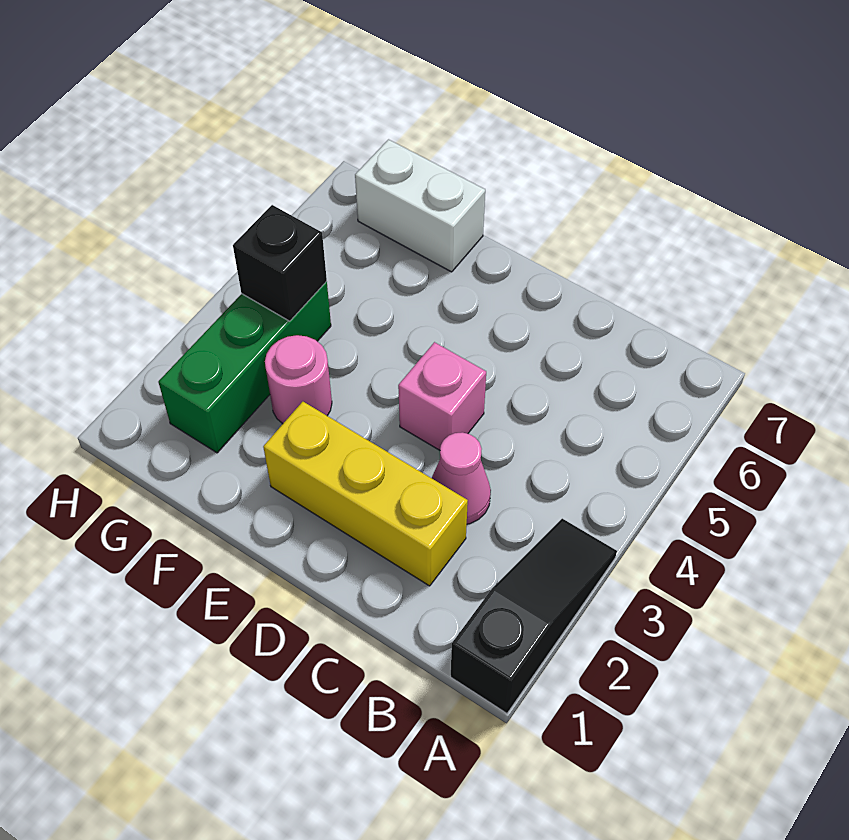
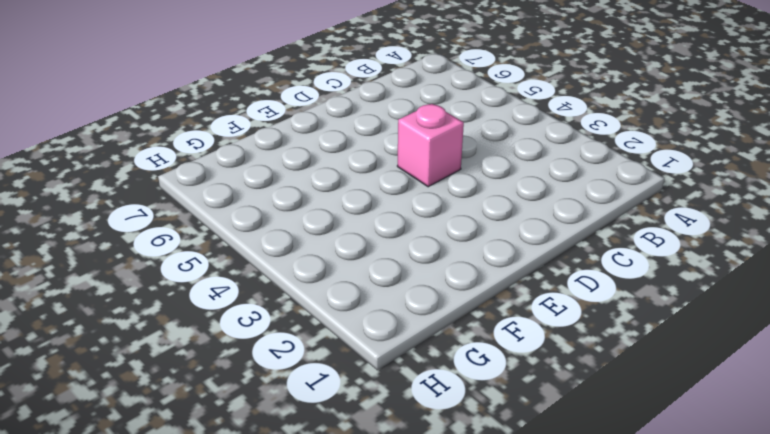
none -> black slope A1:A3 level 1 top 1
none -> yellow brick C2:E2 level 1

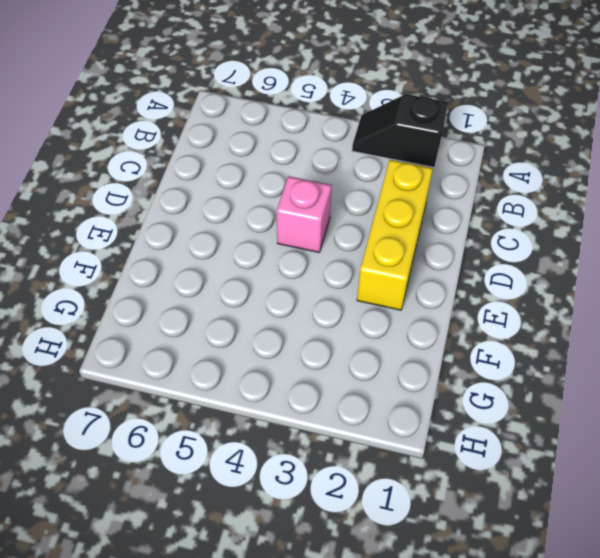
black slope A2:A3 level 1 top 2 -> black slope A1:A3 level 1 top 1
none -> pink cone C3 level 1
none -> pink round brick F3 level 1

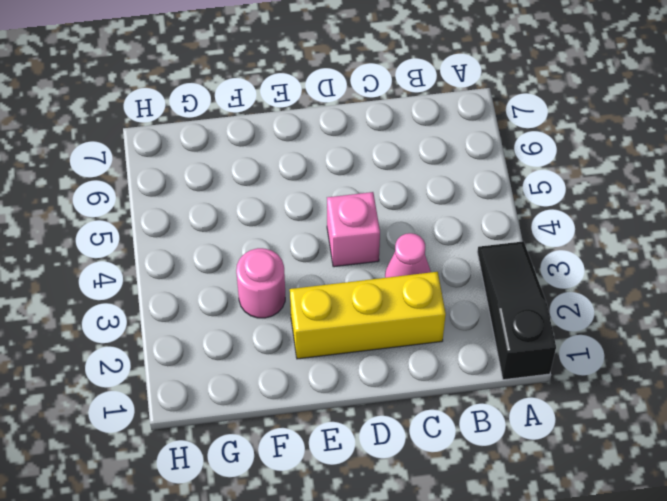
none -> white brick F7:G7 level 1
none -> green brick G2:G4 level 1

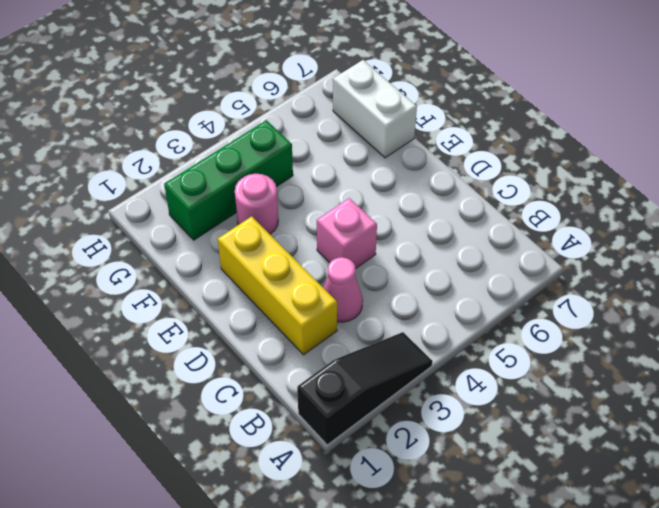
none -> black brick G4 level 2

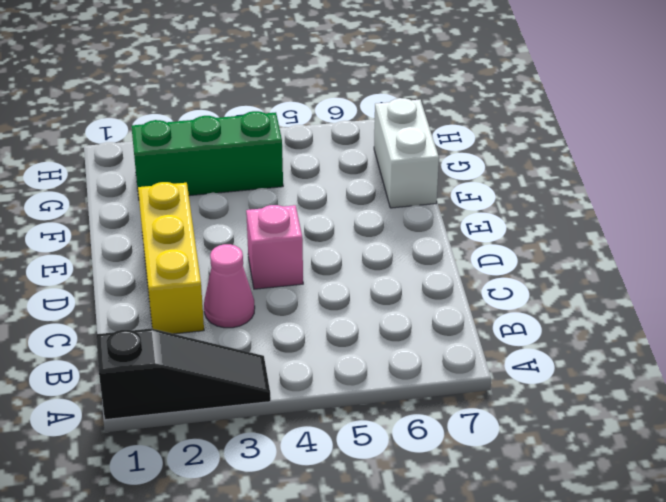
none -> pink round brick F3 level 1
none -> black brick G4 level 2

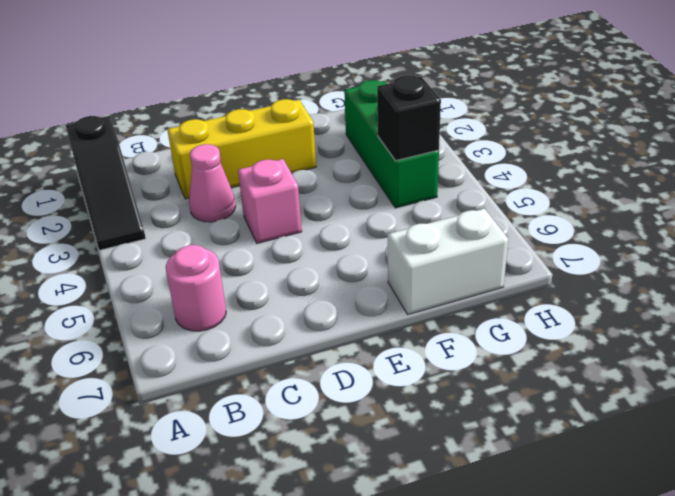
pink round brick B6 level 1 -> pink round brick F3 level 1

